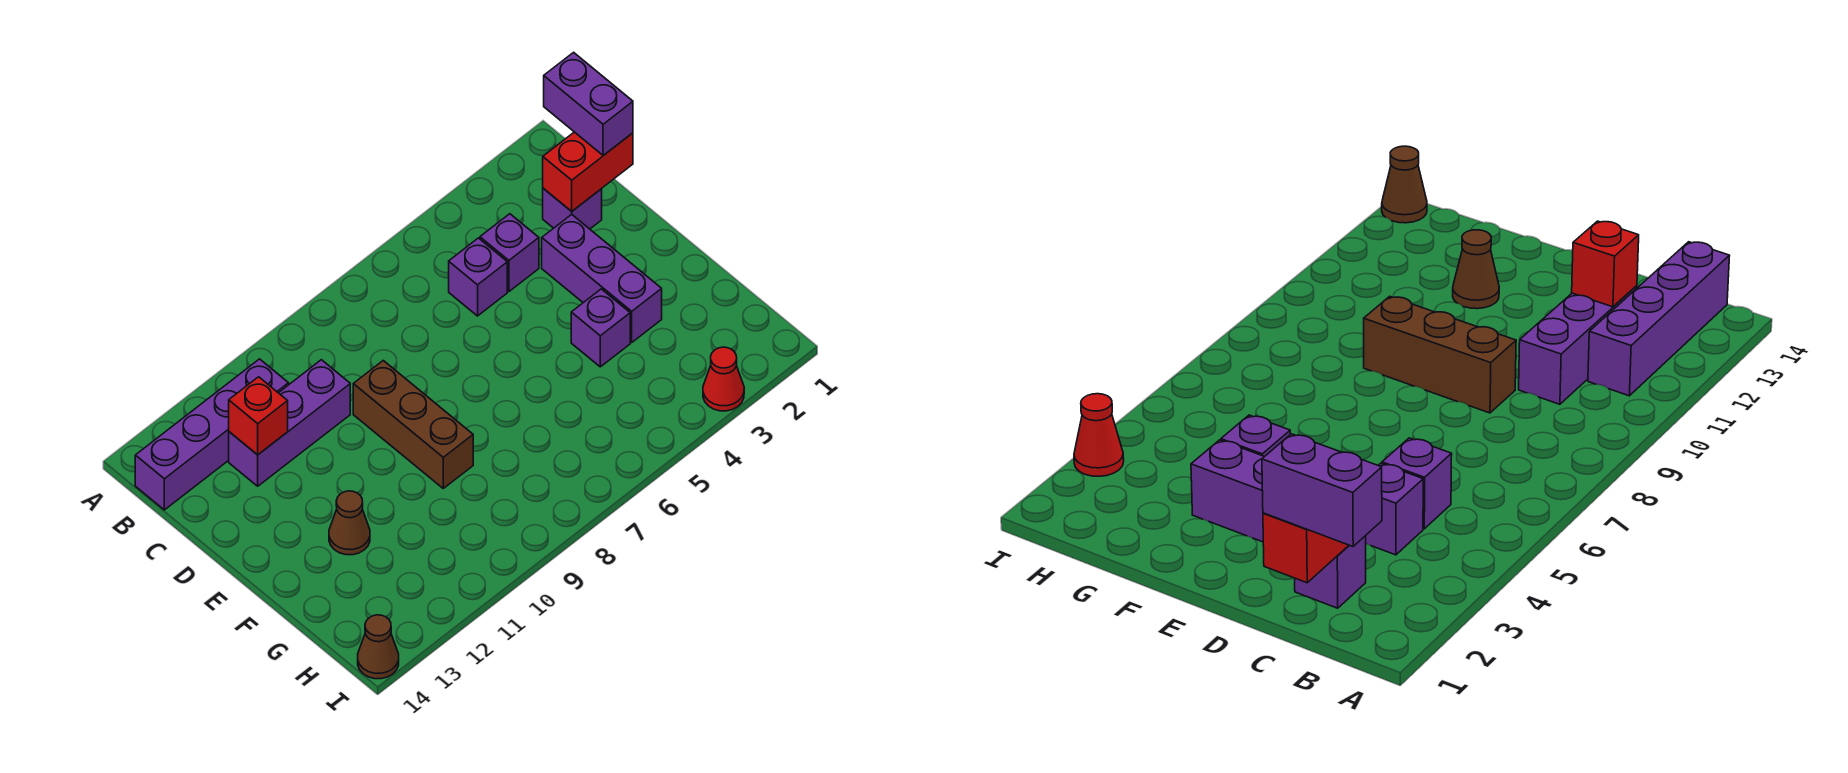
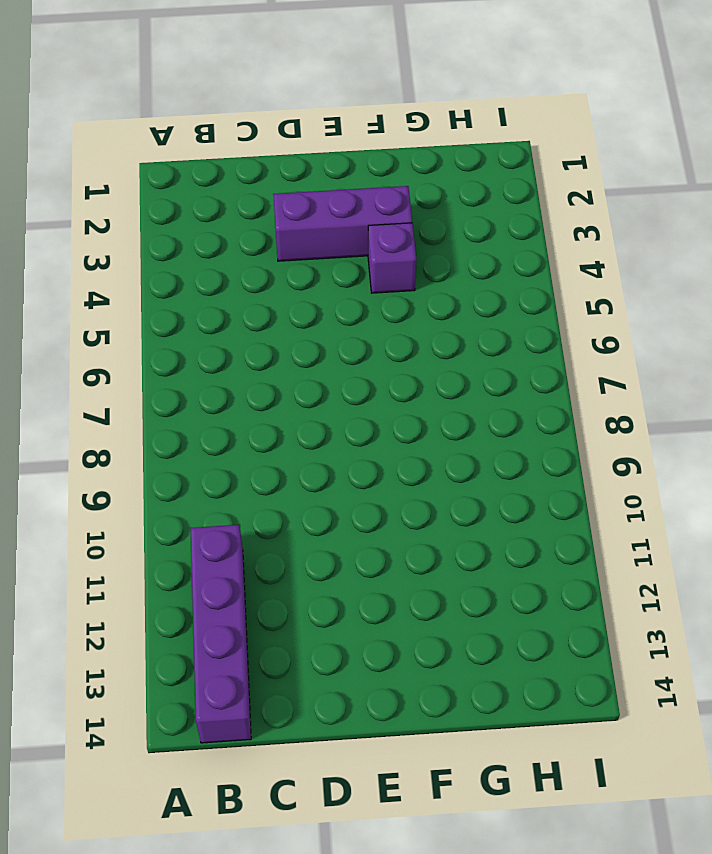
none -> purple brick C2 level 1
none -> purple brick C4 level 1
none -> purple brick C5 level 1

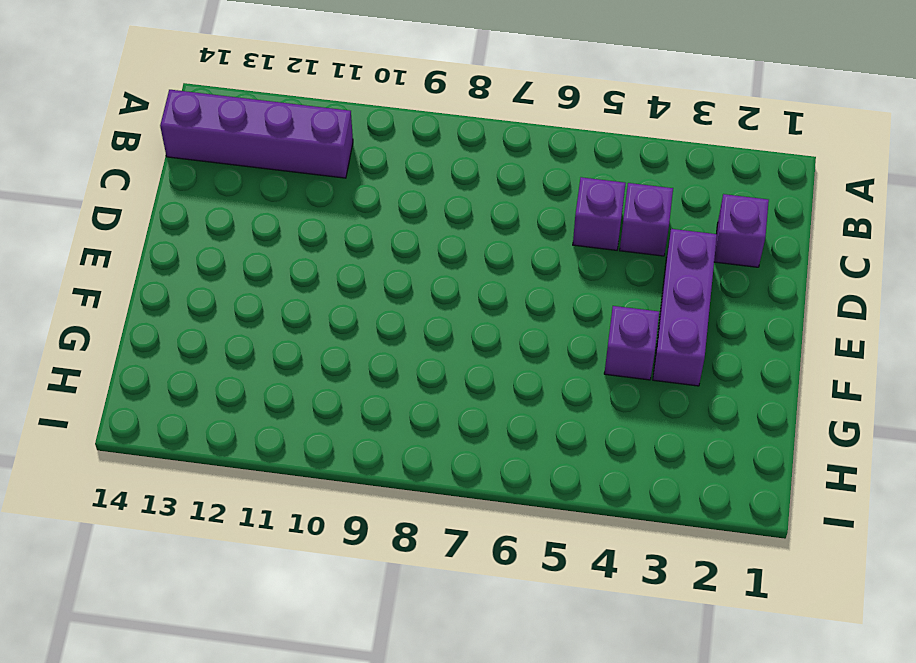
none -> purple brick C10:C12 level 1
none -> brown brick D9:F9 level 1
none -> brown cone F12 level 1

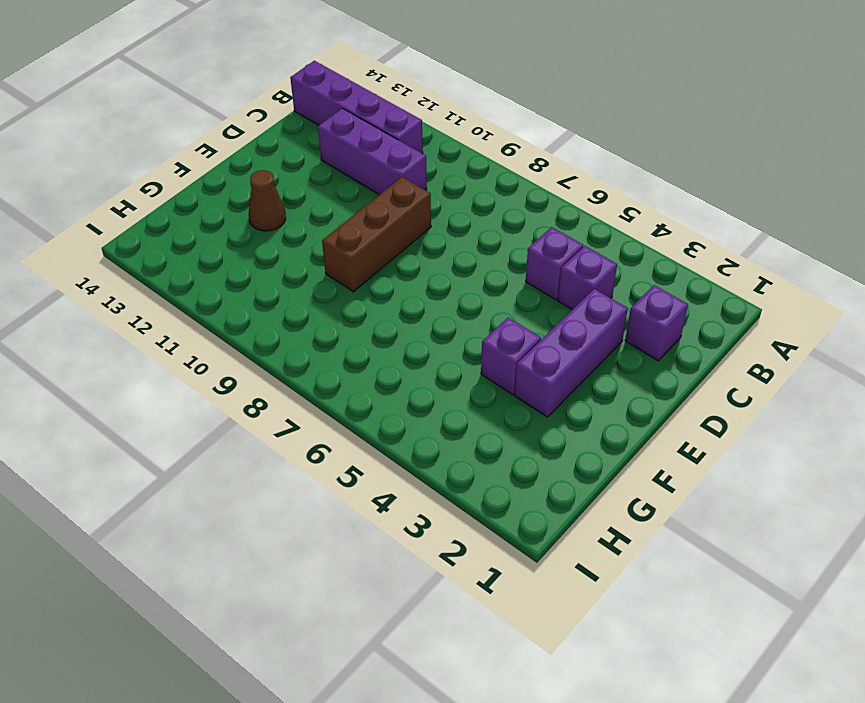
none -> red cone I3 level 1
none -> brown cone I14 level 1
none -> red brick C1:C2 level 2

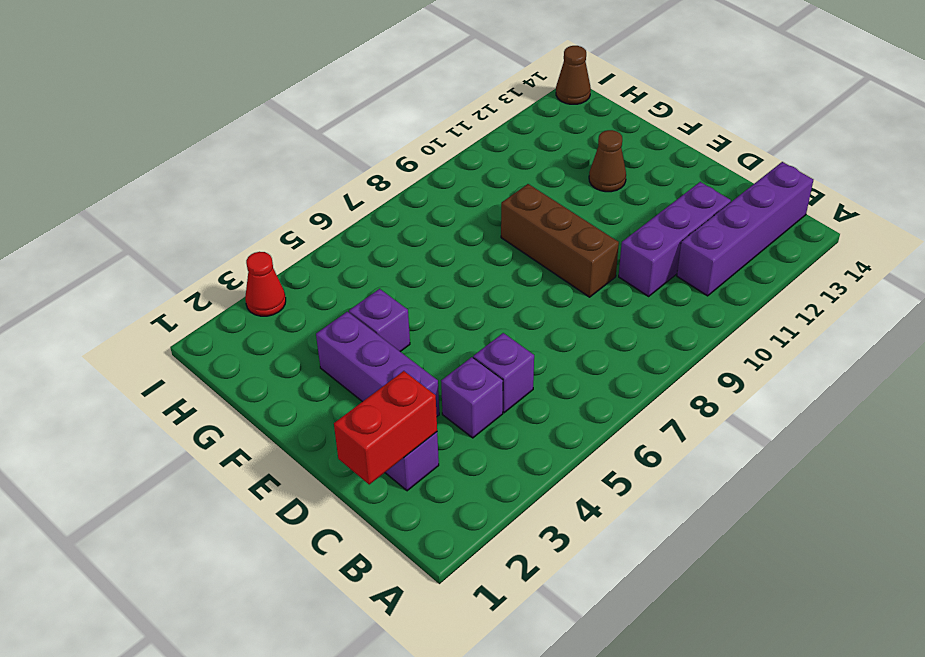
none -> red brick C12 level 2
none -> purple brick B1:C1 level 3

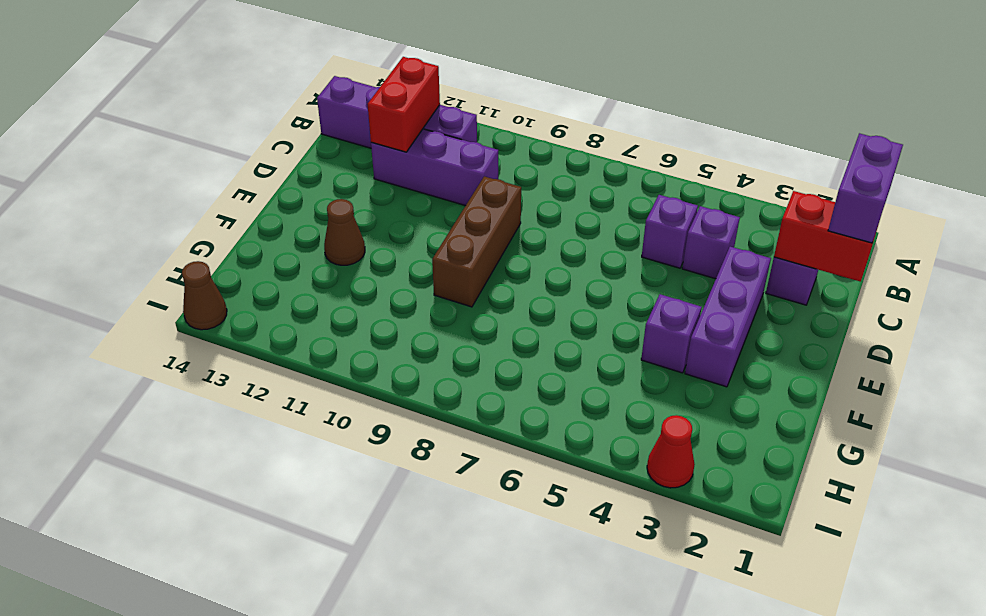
red brick B12:C12 level 2 -> red brick C12 level 2

